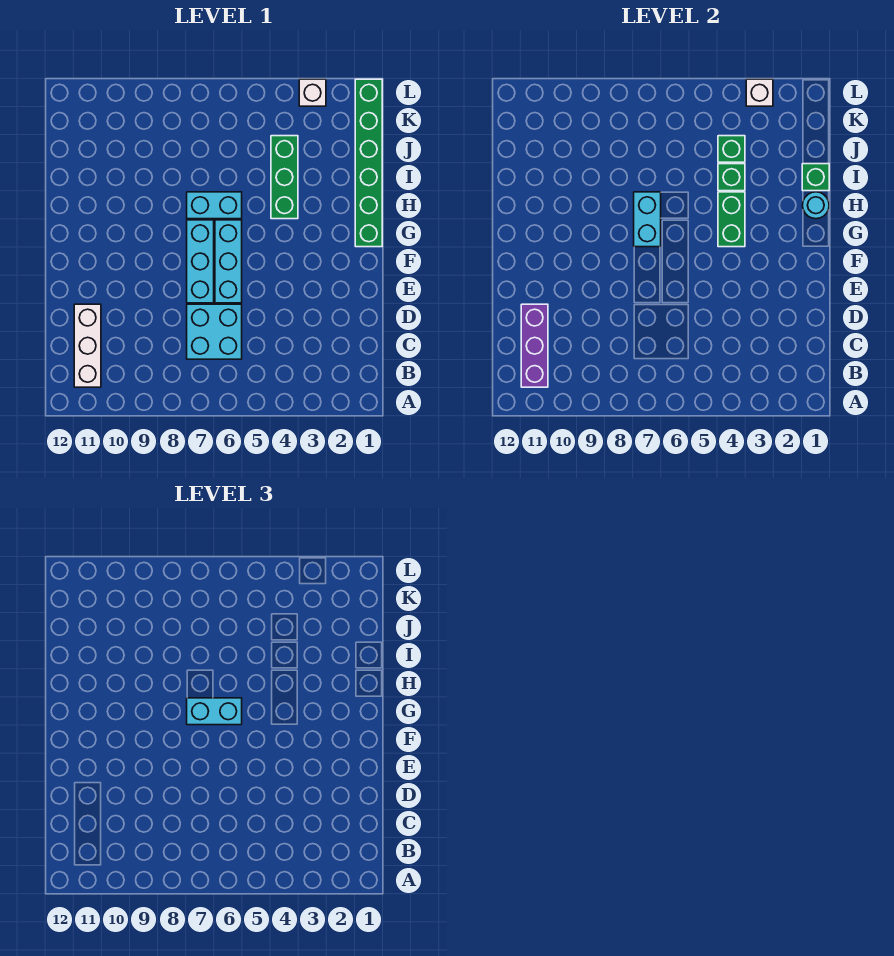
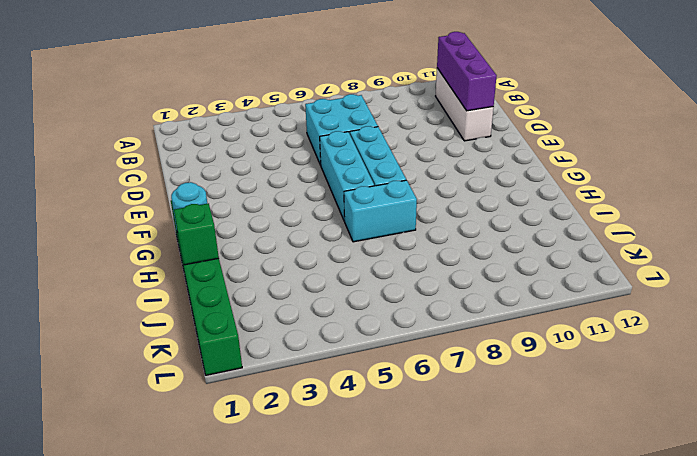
none -> green brick H4:J4 level 1
none -> white brick L3 level 1
none -> green brick G4:H4 level 2

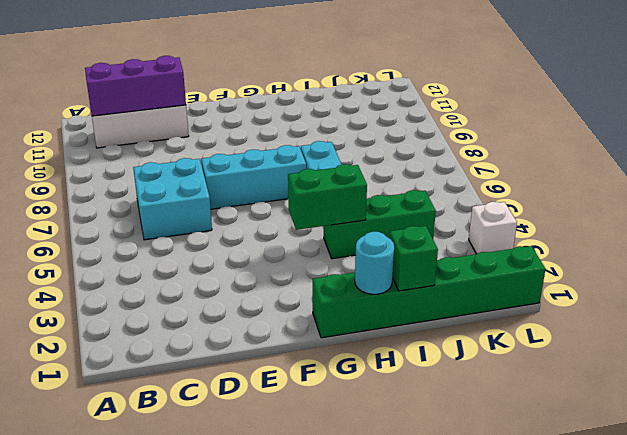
none -> cyan brick E6:G6 level 1
none -> cyan brick G7:H7 level 2
none -> green brick I4 level 2

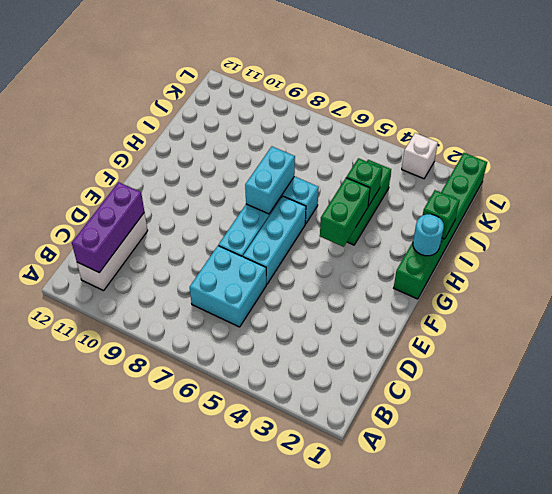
none -> green brick J4 level 2
none -> white brick L3 level 2
none -> cyan brick G6:G7 level 3

